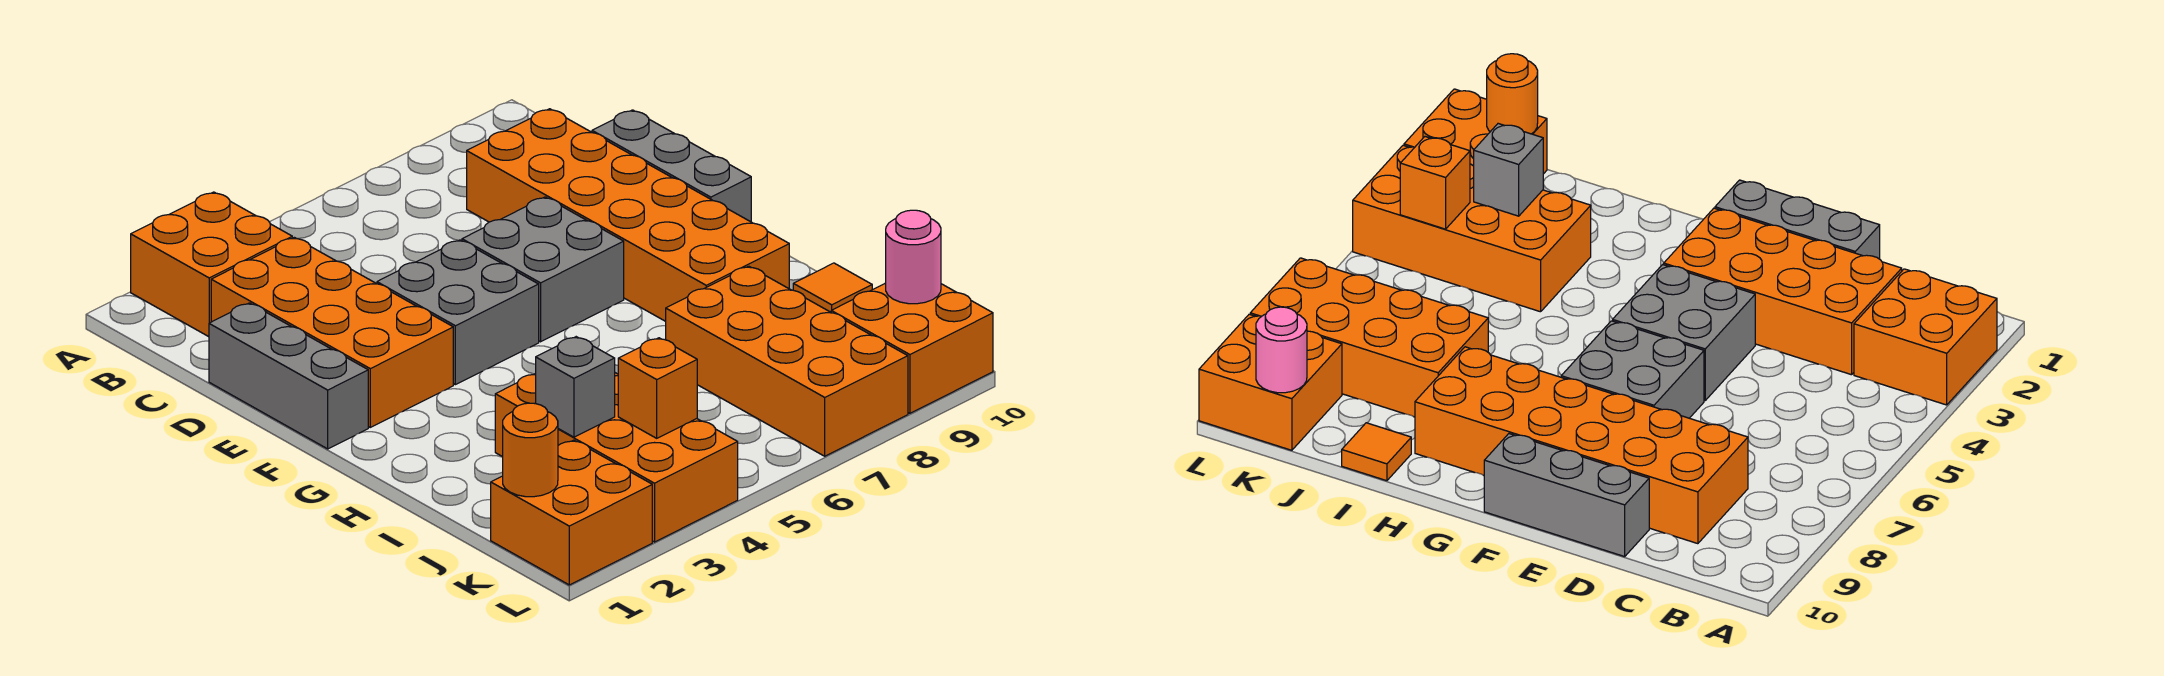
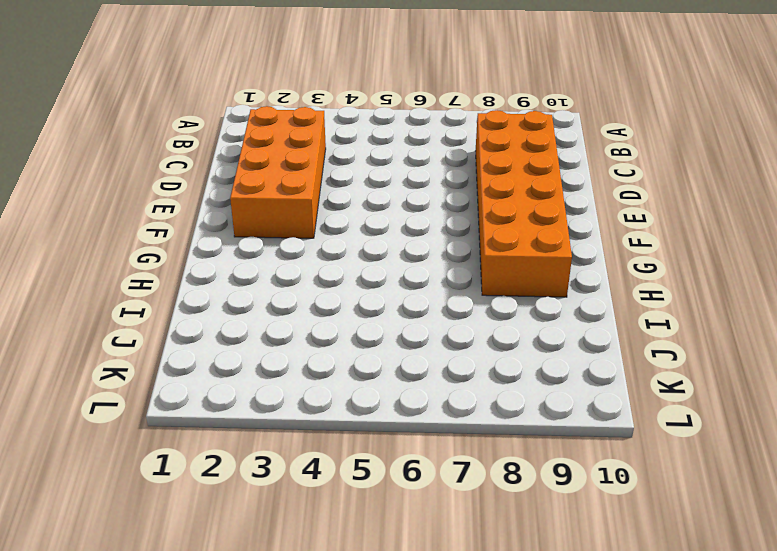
none -> orange brick A2:B3 level 1
none -> grey brick D1:F1 level 1
none -> grey brick D10:F10 level 1

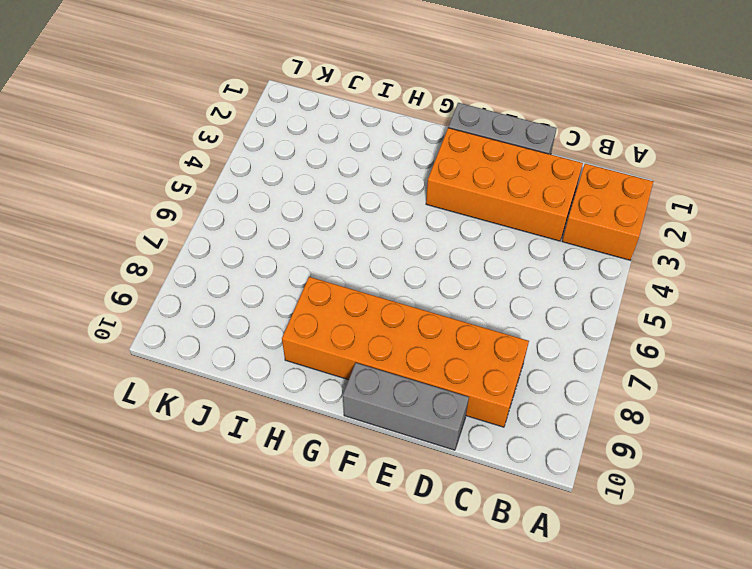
none -> grey brick E4:F5 level 1
none -> grey brick E6:F7 level 1
none -> orange brick I3:L4 level 1

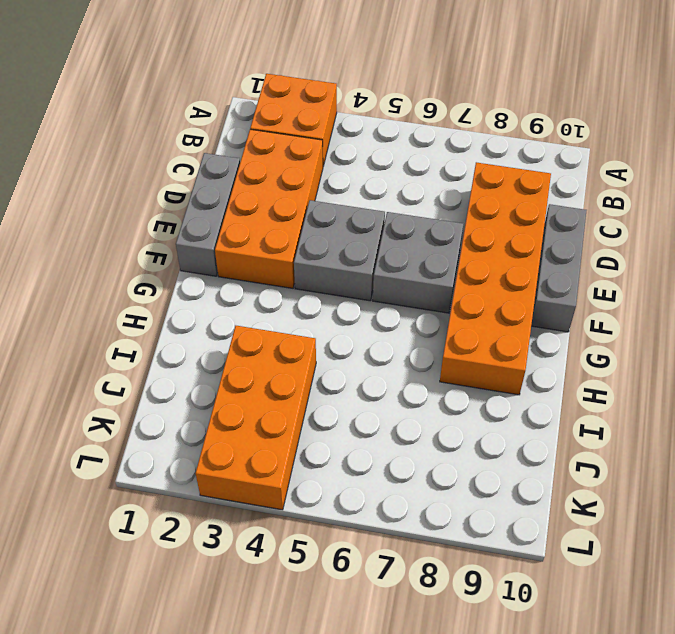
none -> orange brick I7:L8 level 1
none -> orange tile I10 level 1
none -> orange brick K1:L2 level 1

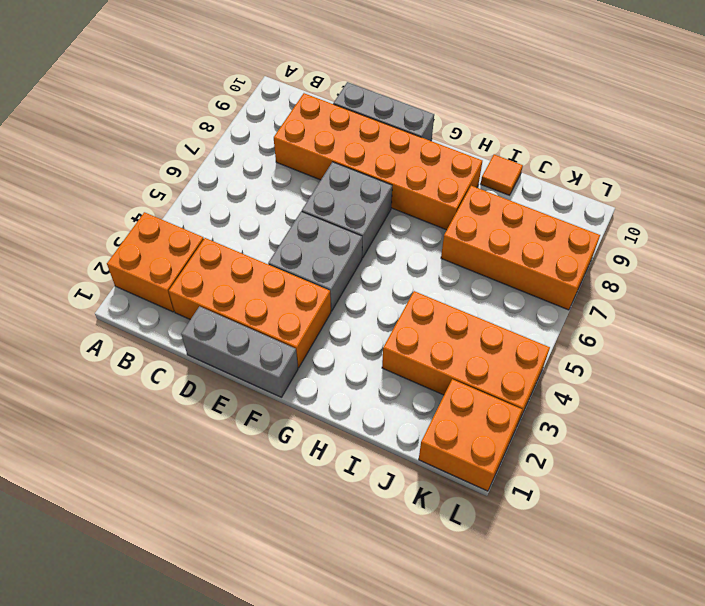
none -> orange brick K9:L10 level 1
none -> grey brick J3 level 2
none -> orange round brick K1 level 2

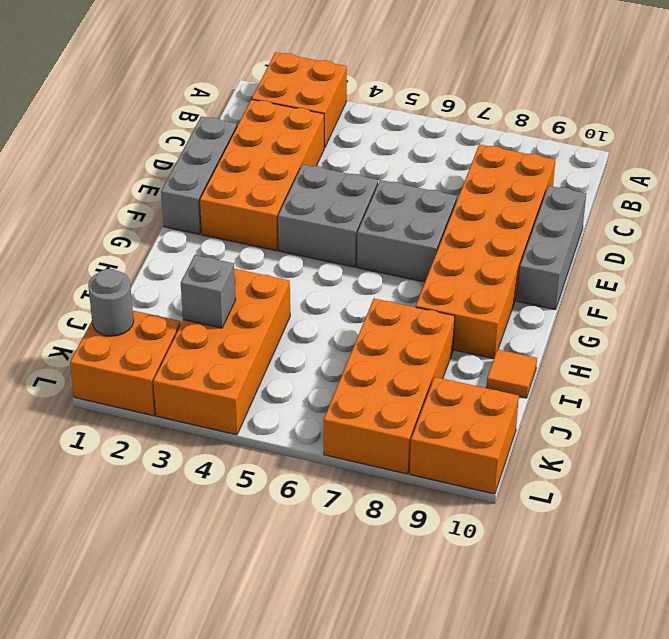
grey round brick K1 level 2 -> orange round brick K1 level 2
none -> orange brick K4 level 2
none -> pink round brick K10 level 2

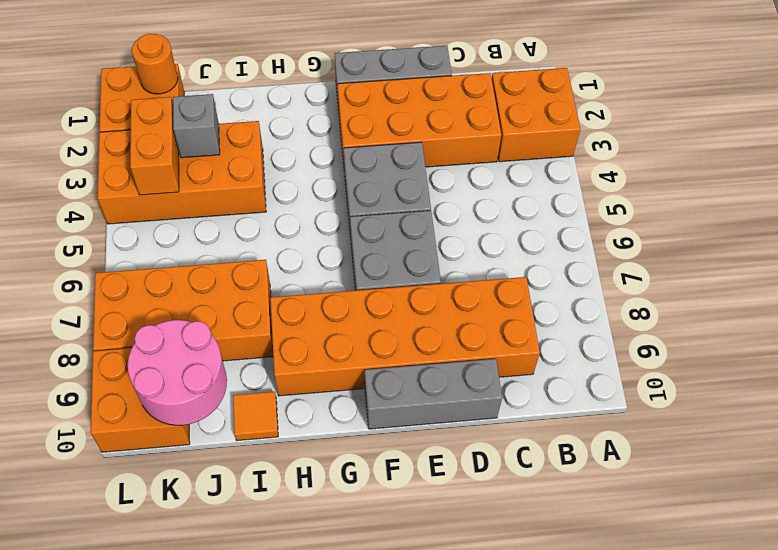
pink round brick J9:K10 level 2 -> pink round brick K10 level 2
orange brick K3:K4 level 2 -> orange brick K4 level 2

